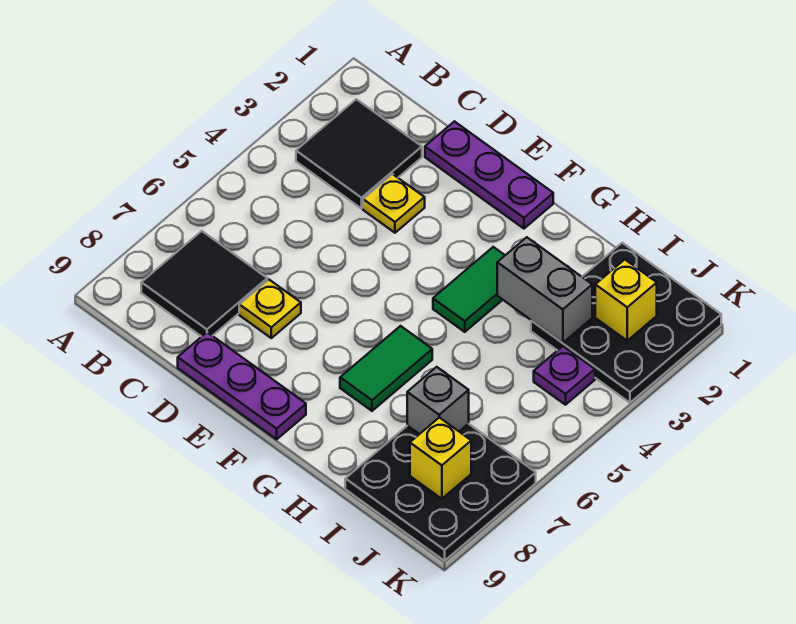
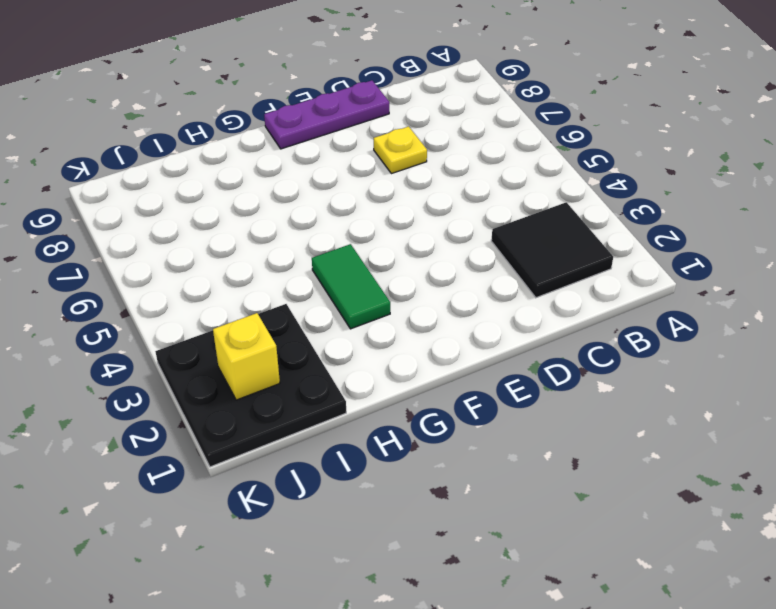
none -> black tile B7:C8 level 1
none -> purple plate D1:F1 level 1
none -> yellow plate D3 level 1

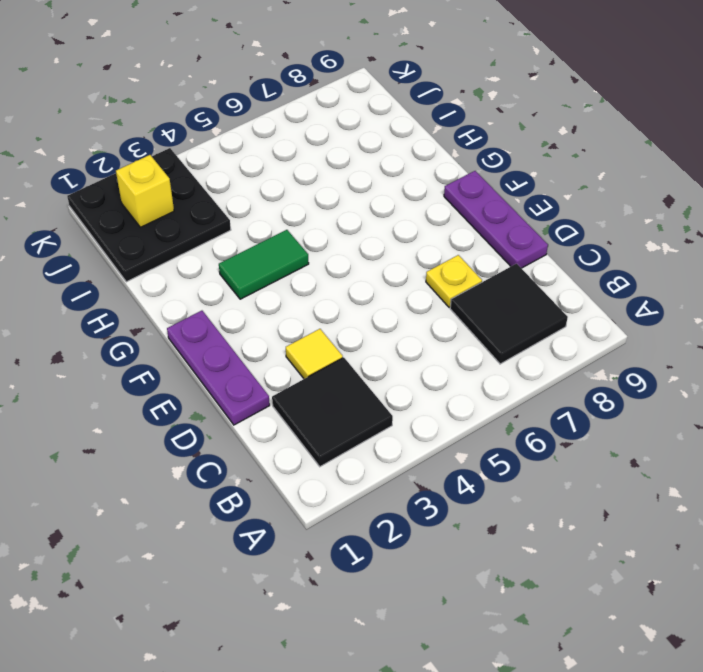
yellow tile D3 level 1 -> yellow plate D3 level 1
none -> green tile G6:G7 level 1
none -> black plate I7:K9 level 1
none -> purple plate J4 level 1

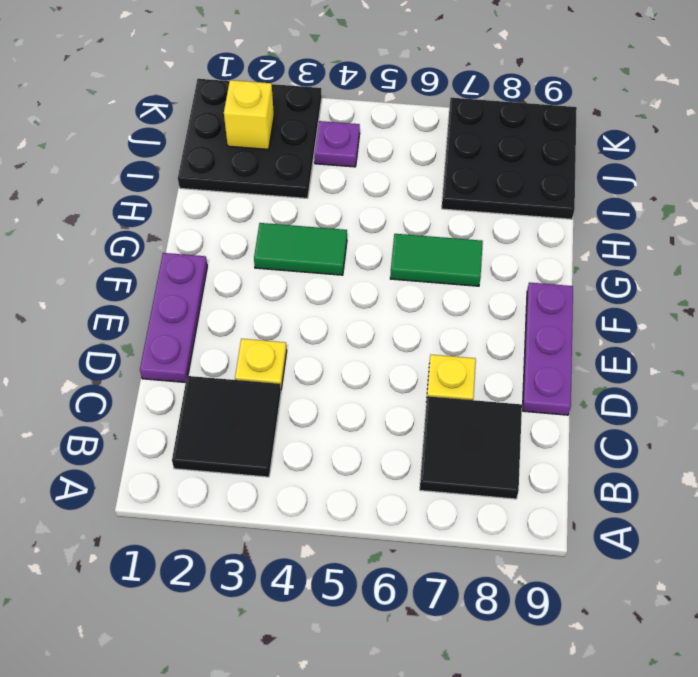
none -> grey brick H3:I3 level 2
none -> grey brick I7 level 2
none -> yellow brick J8 level 2

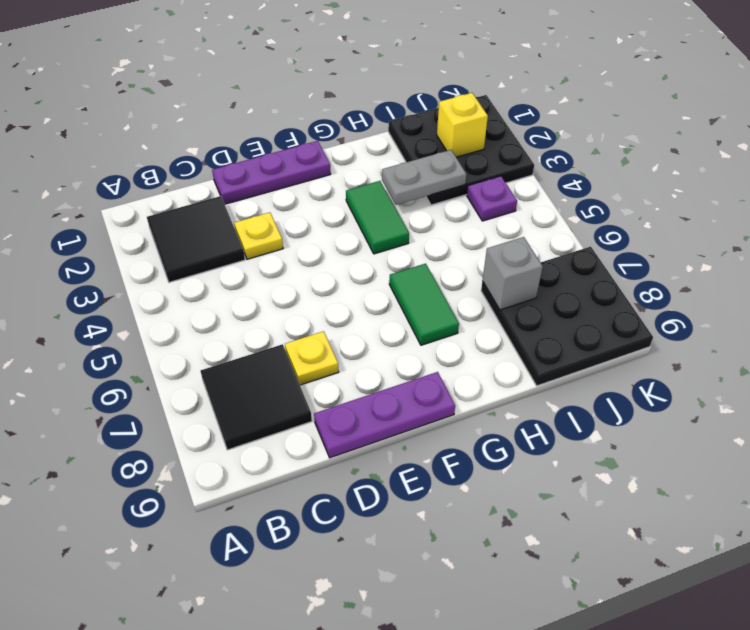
grey plate H3:I3 level 2 -> grey brick H3:I3 level 2
none -> yellow brick J8 level 2

